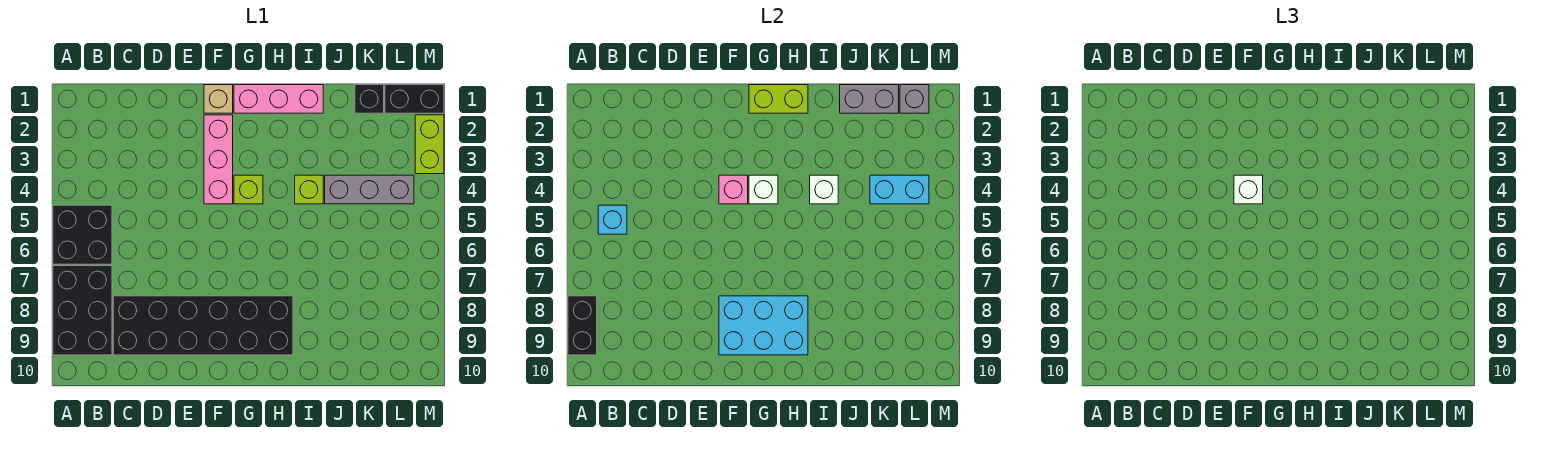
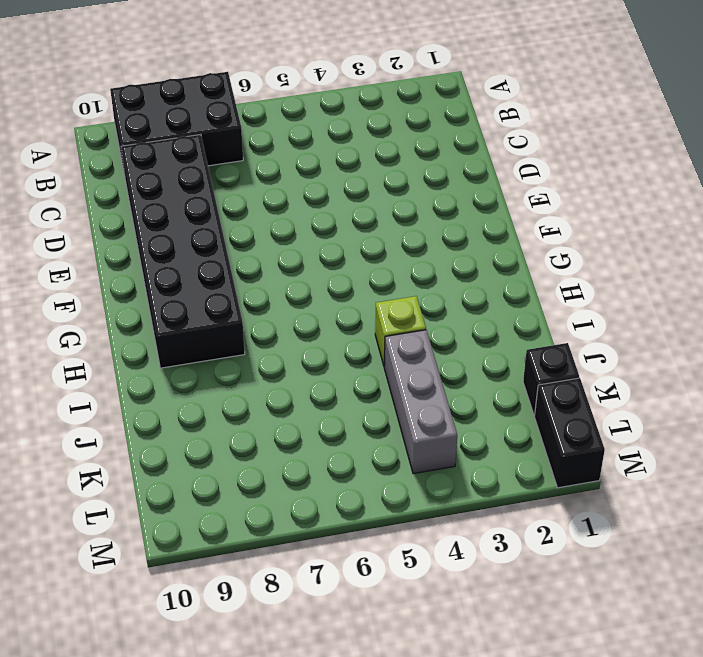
none -> black brick A5:B6 level 1
none -> tan brick F1 level 1
none -> pink brick F2:F4 level 1

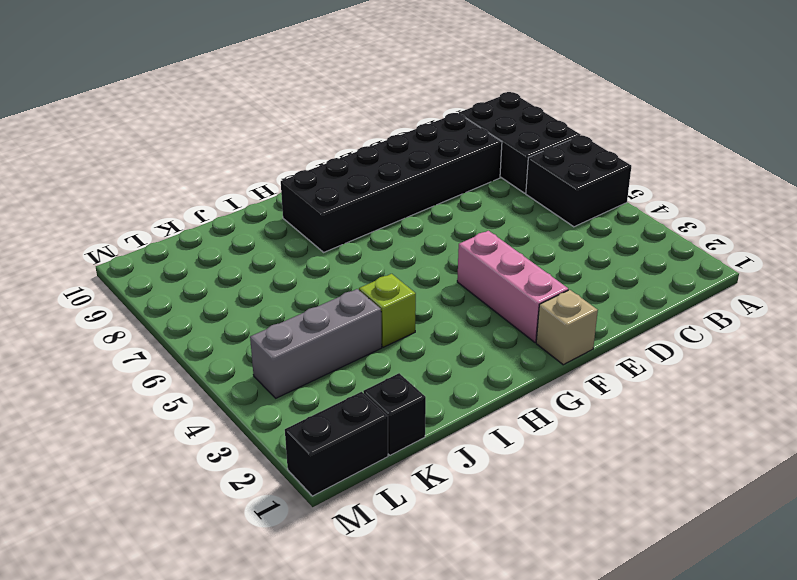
none -> pink brick G1:I1 level 1
none -> lime brick G4 level 1
none -> lime brick M2:M3 level 1

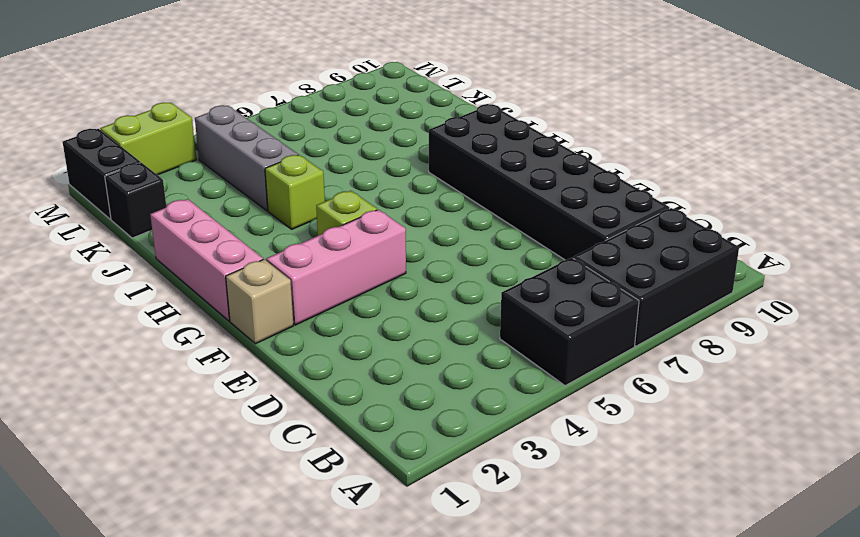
none -> black brick A8:A9 level 2
none -> cyan brick B5 level 2
none -> pink brick F4 level 2

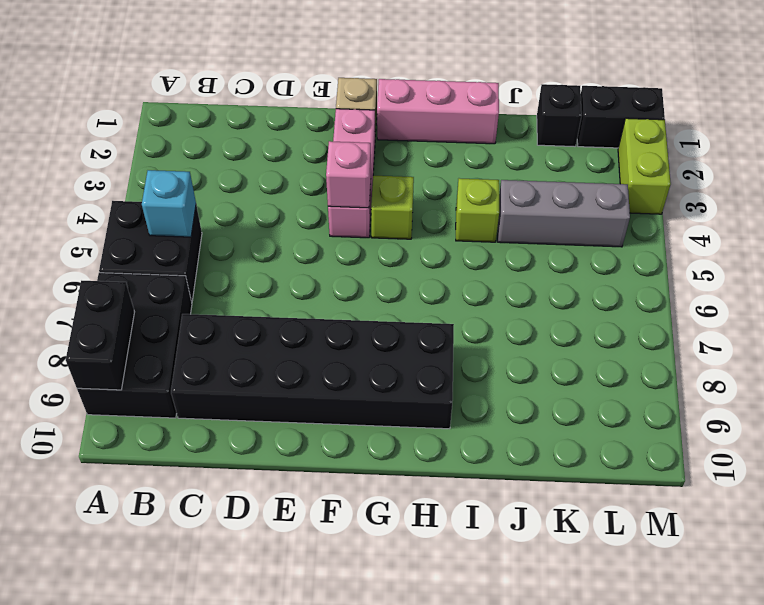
none -> cyan brick F8:H9 level 2
none -> lime brick G1:H1 level 2
none -> white brick G4 level 2

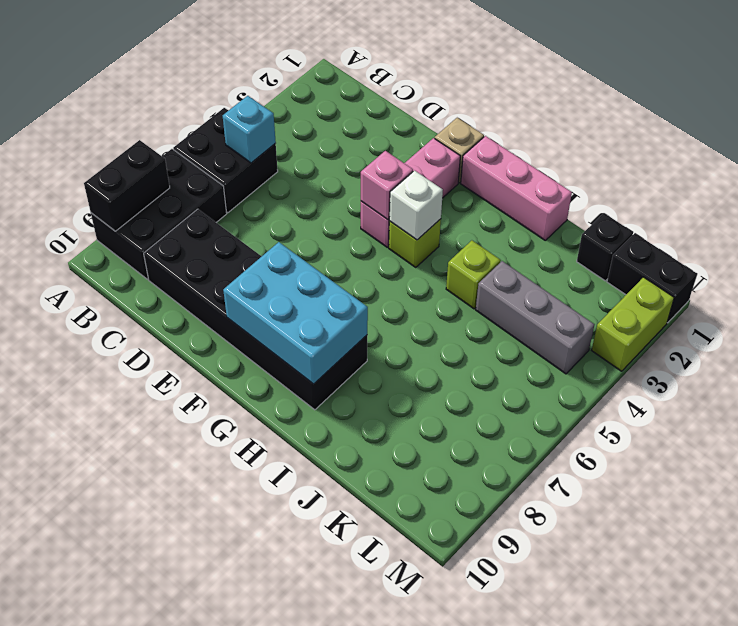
none -> lime brick G1:H1 level 2
none -> white brick I4 level 2
none -> grey brick J1:K1 level 2

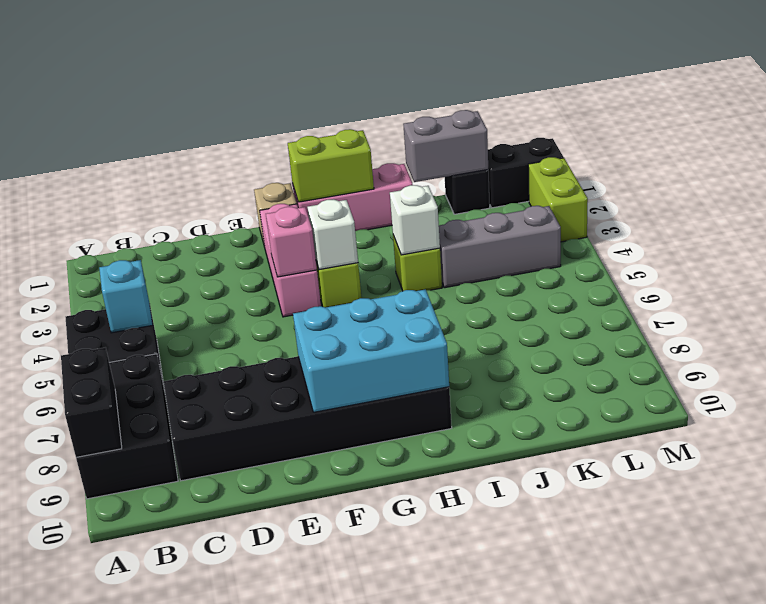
none -> cyan brick K4:L4 level 2
none -> grey brick L1 level 2
none -> white brick F4 level 3

